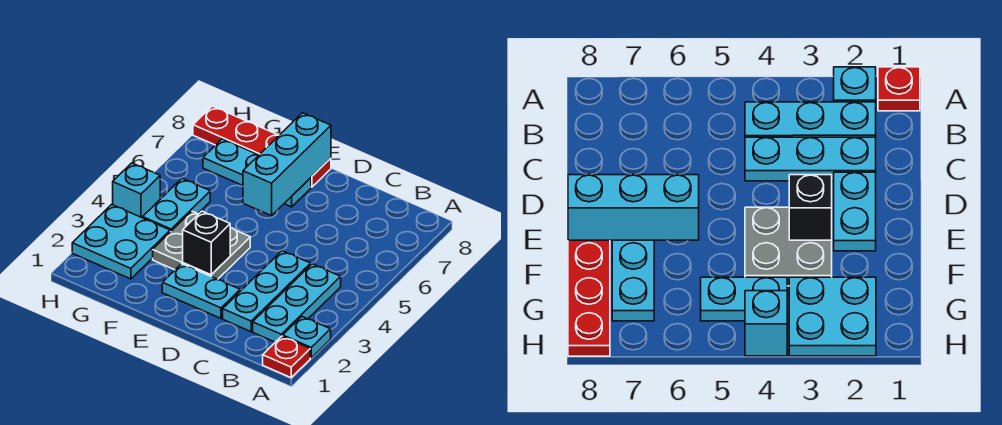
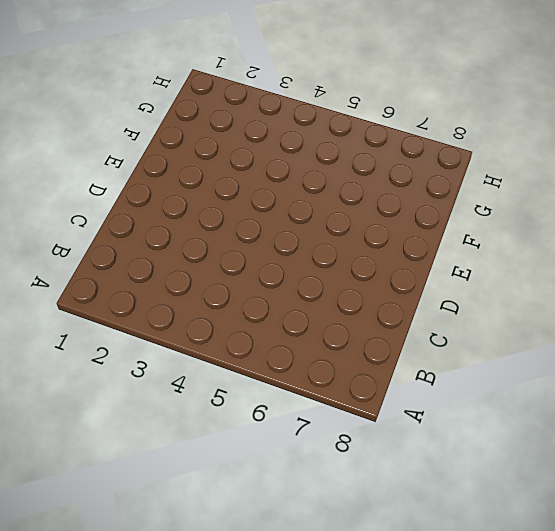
none -> red plate A1 level 1
none -> cyan plate A2 level 1
none -> cyan plate B2:B4 level 1

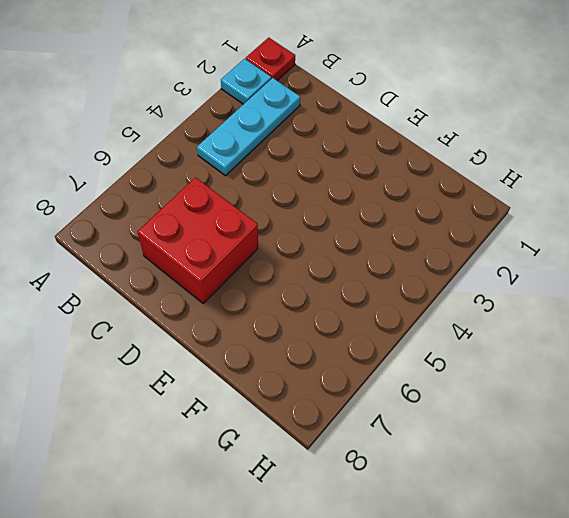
red brick C6:D7 level 1 -> none
none -> cyan plate C2:C4 level 1
none -> cyan plate D2:E2 level 1
none -> grey plate E3:F4 level 1

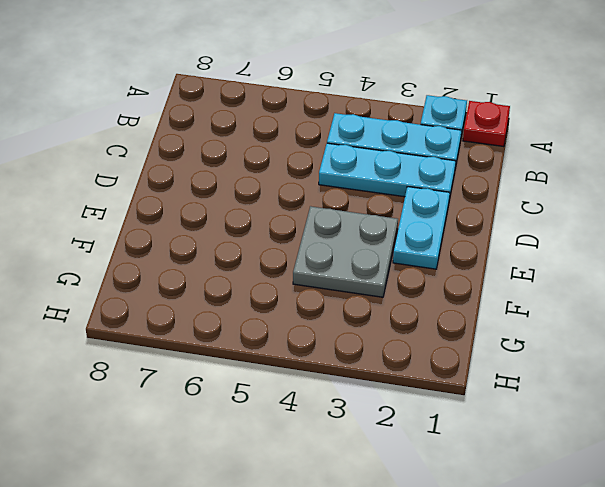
none -> cyan plate E7:G7 level 1
none -> red plate E8:H8 level 1
none -> cyan plate G2:H3 level 1

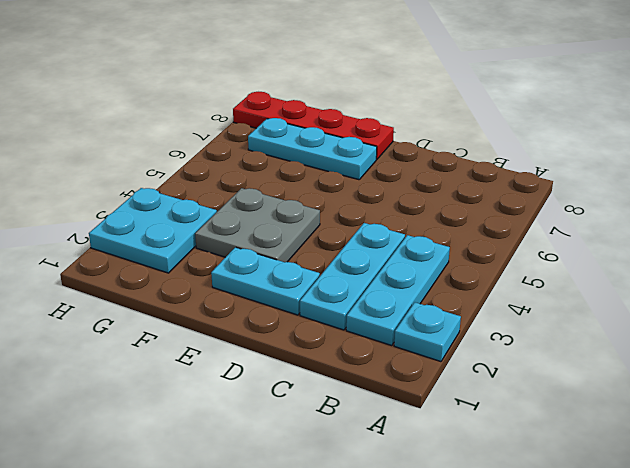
none -> red plate A1 level 1
none -> cyan plate G4:G5 level 1
none -> cyan brick H4 level 1

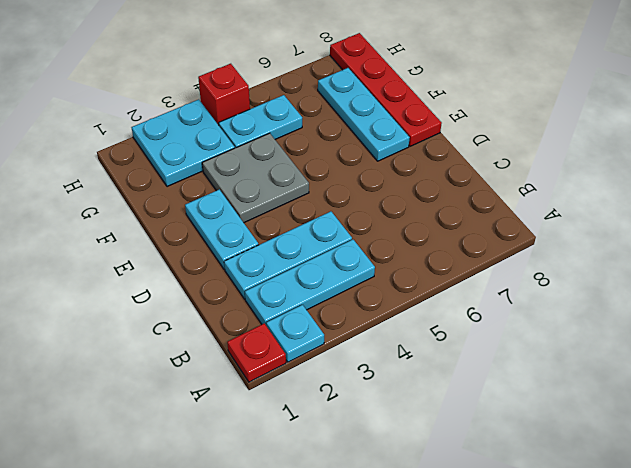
red brick H4 level 1 -> cyan brick H4 level 1
none -> black brick E3 level 2
none -> cyan brick E6:E8 level 2

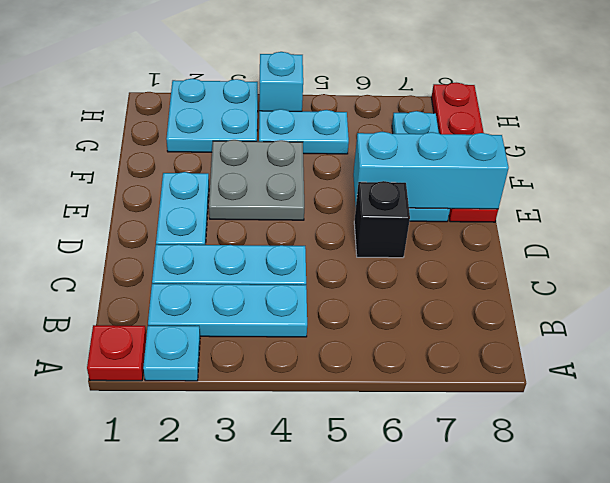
black brick D6 level 1 -> black brick E3 level 2

